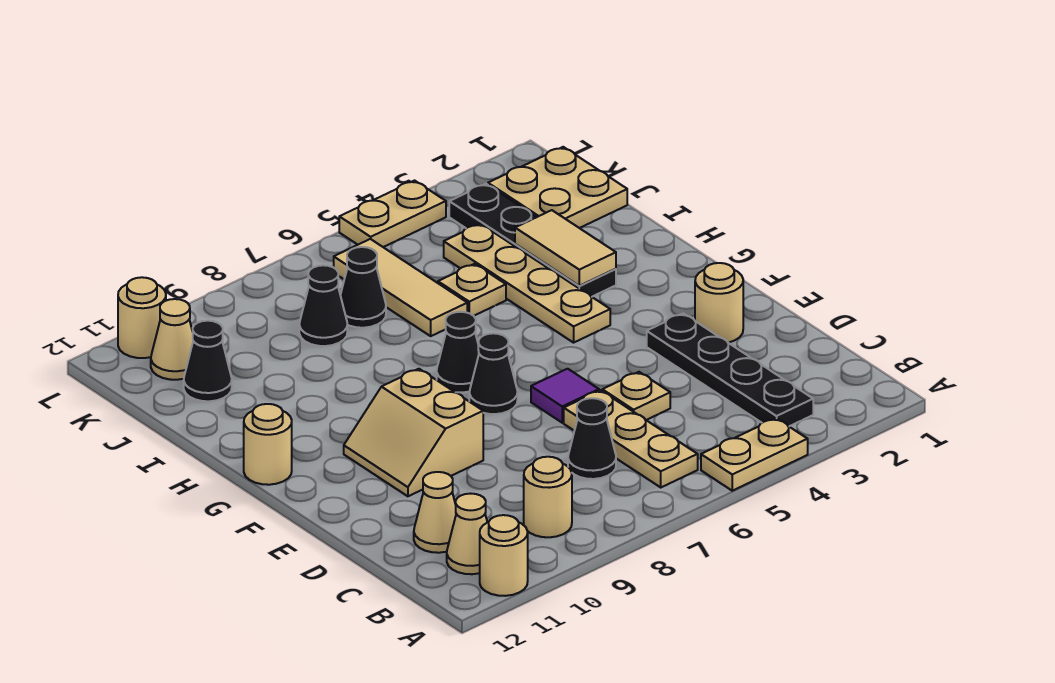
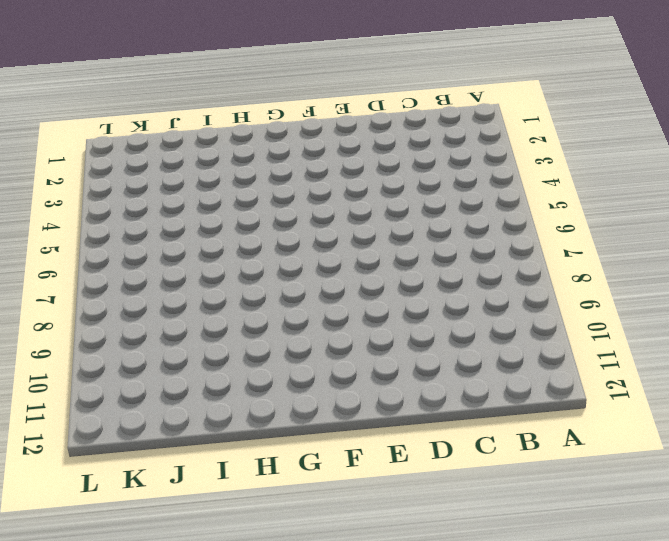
none -> tan plate A4:A5 level 1
none -> tan round brick A11 level 1
none -> black plate B3:E3 level 1

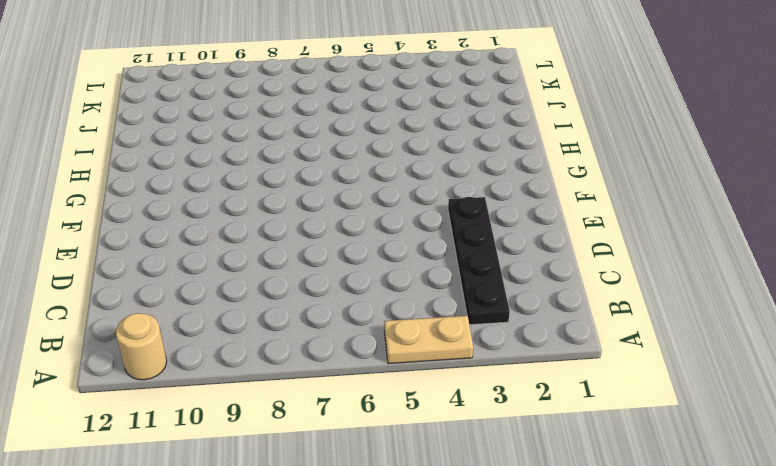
none -> tan plate B6:D6 level 1
none -> tan round brick B9 level 1
none -> tan cone B11 level 1

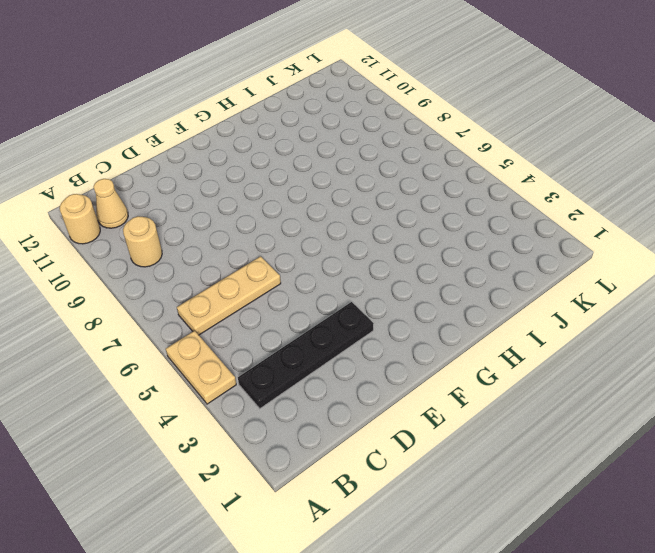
none -> black cone C7 level 1
none -> tan cone C11 level 1
none -> tan plate D5 level 1

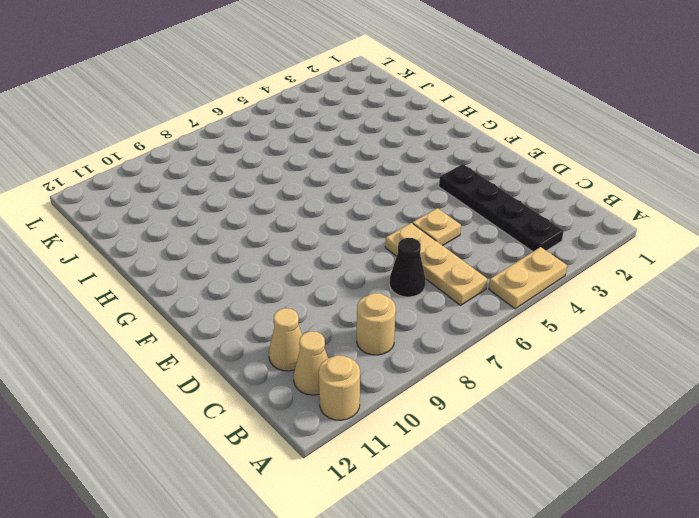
none -> tan round brick E2 level 1
none -> purple tile E6 level 1
none -> tan slope E9:F10 level 1 top 9

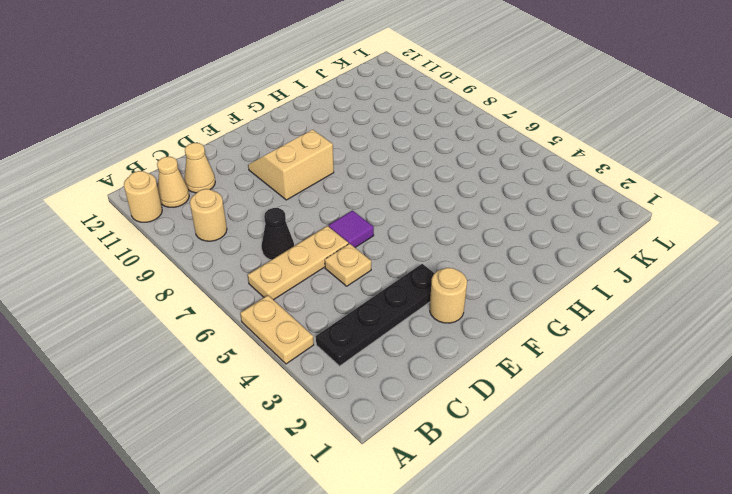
none -> black cone F7 level 1
none -> tan plate G4:J4 level 1
none -> black cone G7 level 1

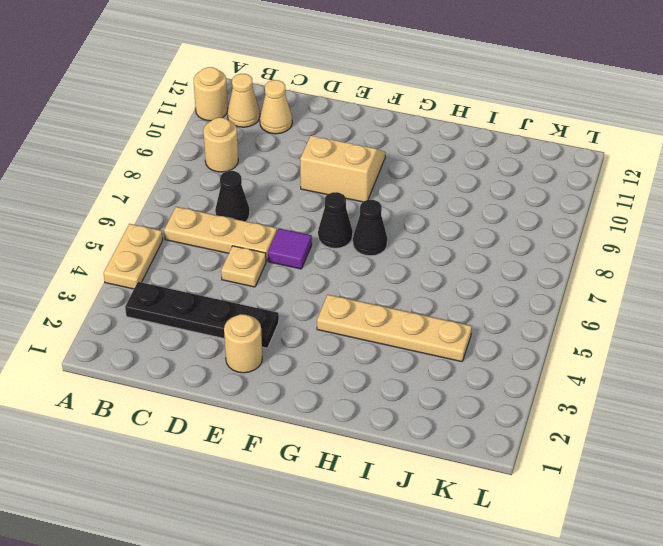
none -> tan round brick G12 level 1
none -> black plate H3:K3 level 1
none -> tan plate I5 level 1

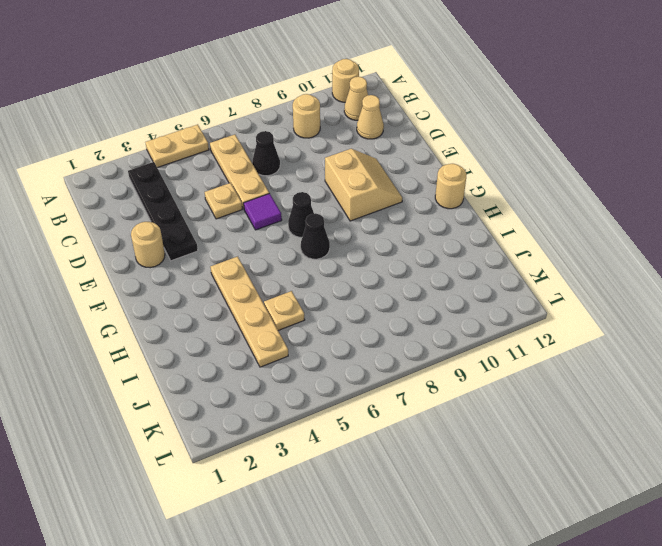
none -> black plate H3:K3 level 1
none -> tan tile I6:K6 level 1
none -> tan plate J1:K2 level 1

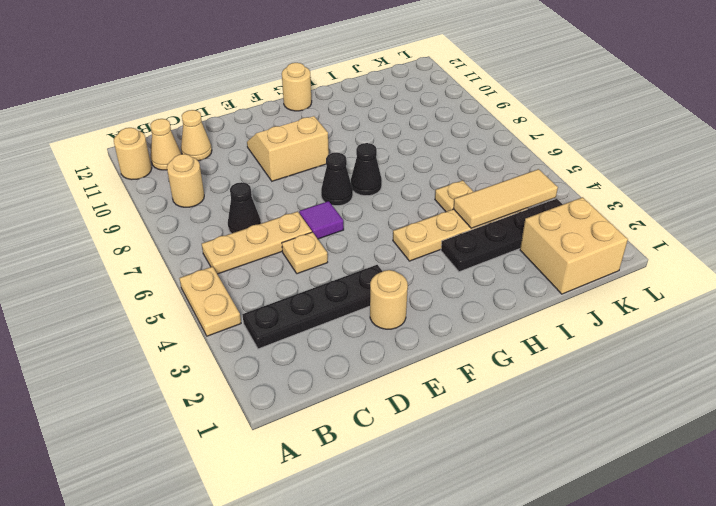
tan tile I4:K4 level 2 -> tan tile I6:K6 level 1
tan brick J1:K2 level 1 -> tan plate J1:K2 level 1
none -> black cone J7 level 1
none -> black cone J8 level 1
none -> black cone J11 level 1

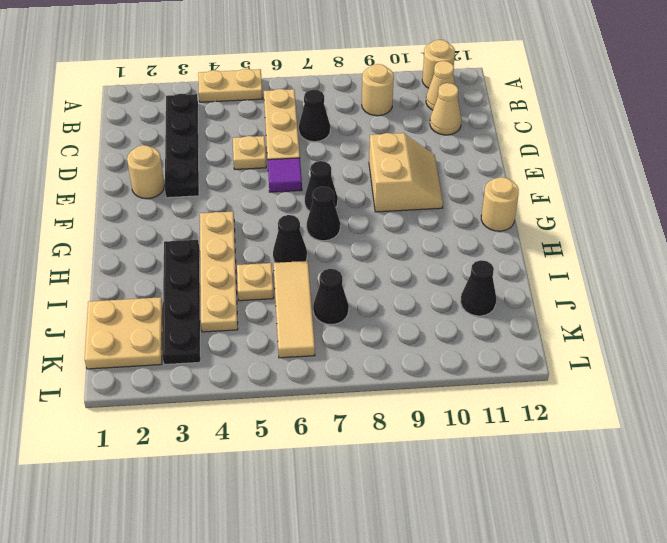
black cone H6 level 1 -> black cone J8 level 1
none -> tan cone K11 level 1
none -> tan plate L4:L5 level 1
none -> tan round brick L11 level 1

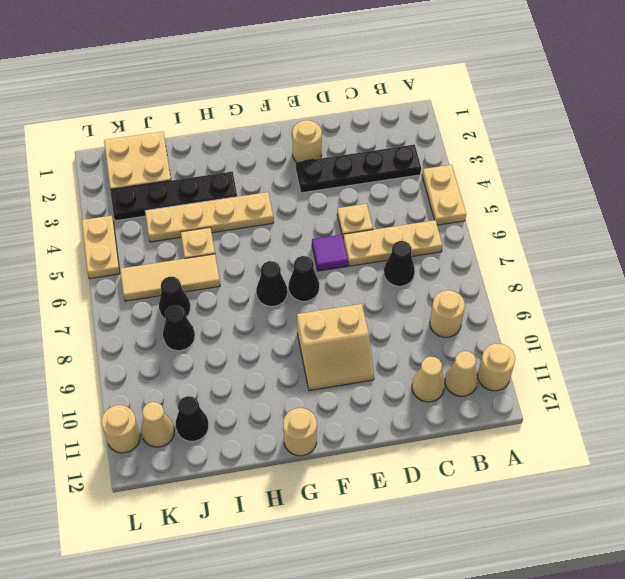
none -> tan tile H3:I3 level 2

